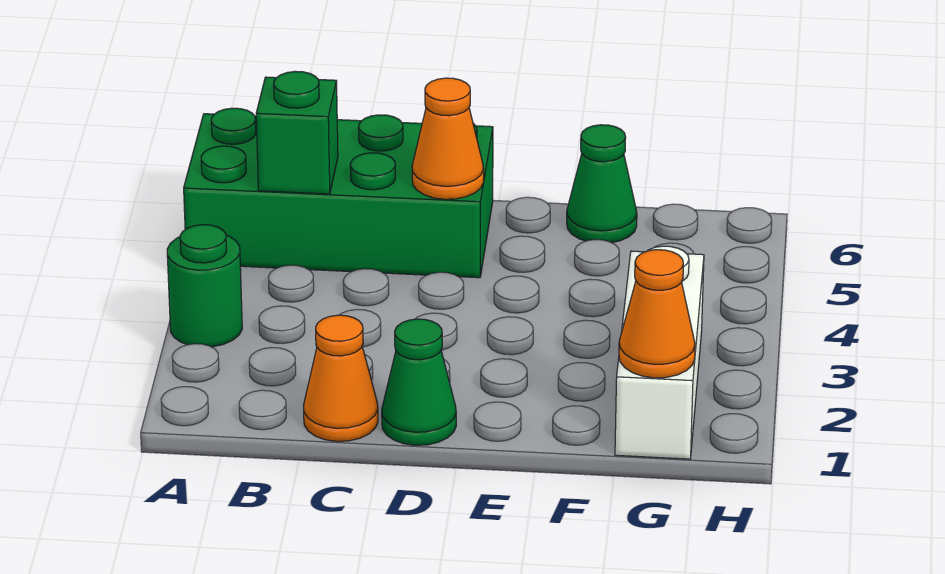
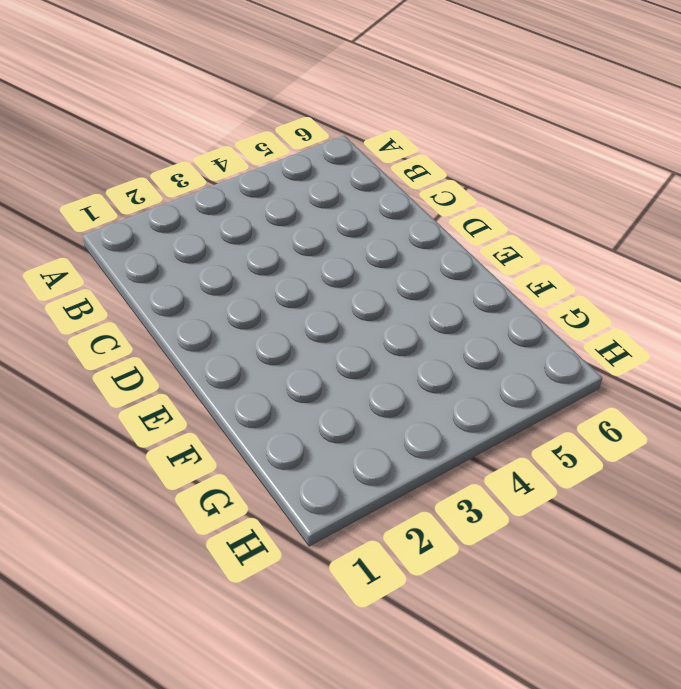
none -> green round brick A3 level 1
none -> green brick A5:D6 level 1

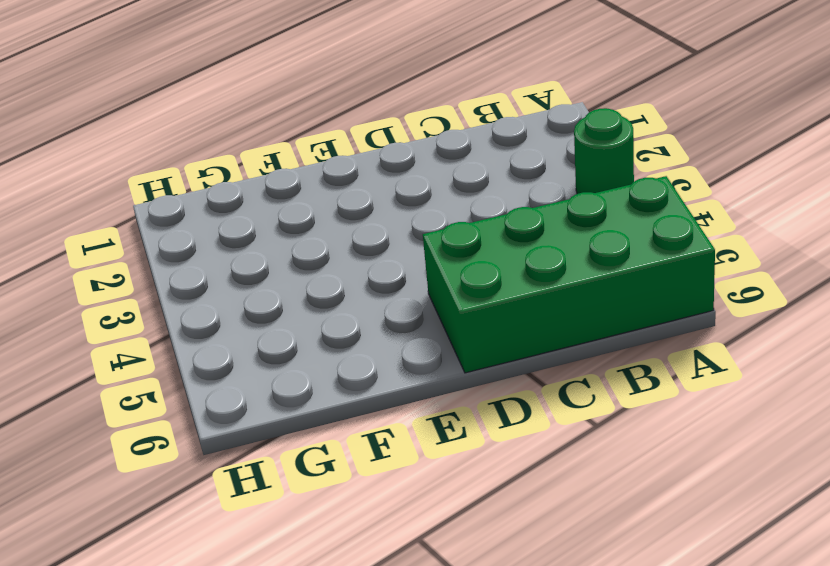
none -> orange cone C1 level 1
none -> green cone D1 level 1

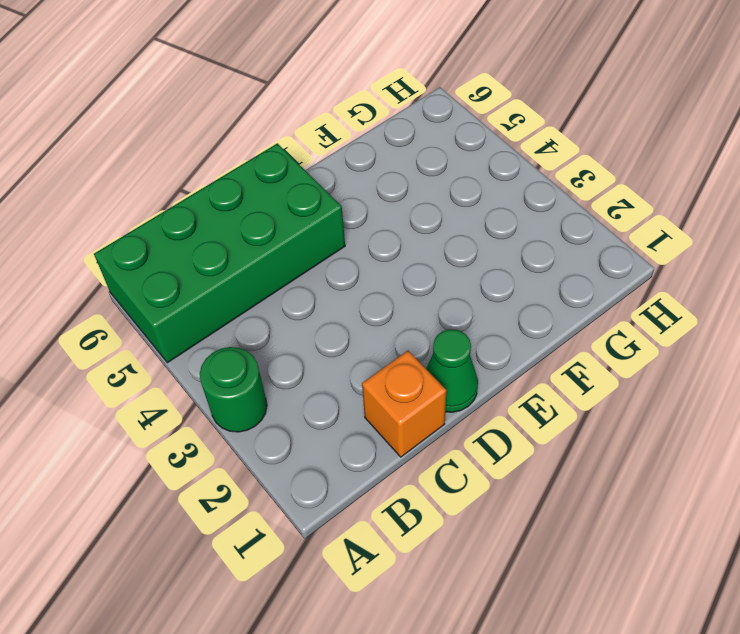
orange brick C1 level 1 -> orange cone C1 level 1
none -> green cone F6 level 1
none -> white brick G1:G3 level 1

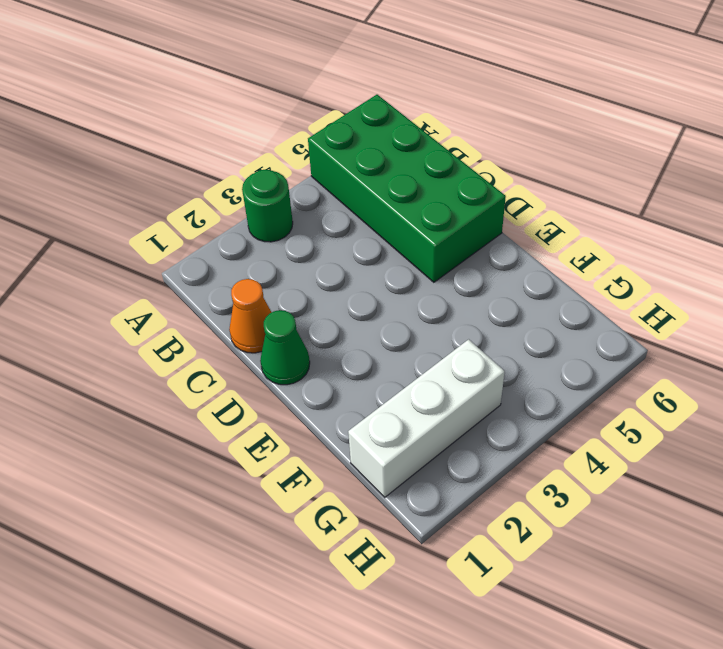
none -> green cone F6 level 1
none -> green brick B5 level 2

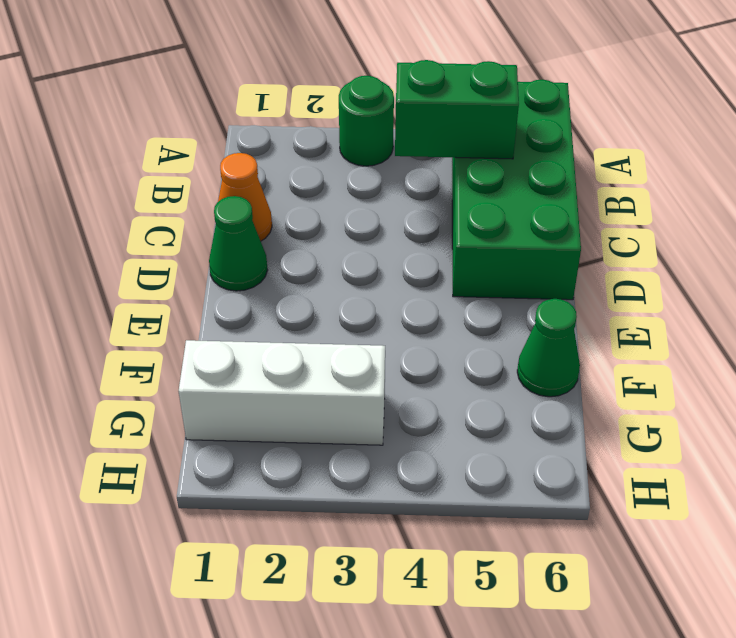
green brick B4:B5 level 2 -> green brick B5 level 2
none -> orange cone D5 level 2
none -> orange cone G1 level 2

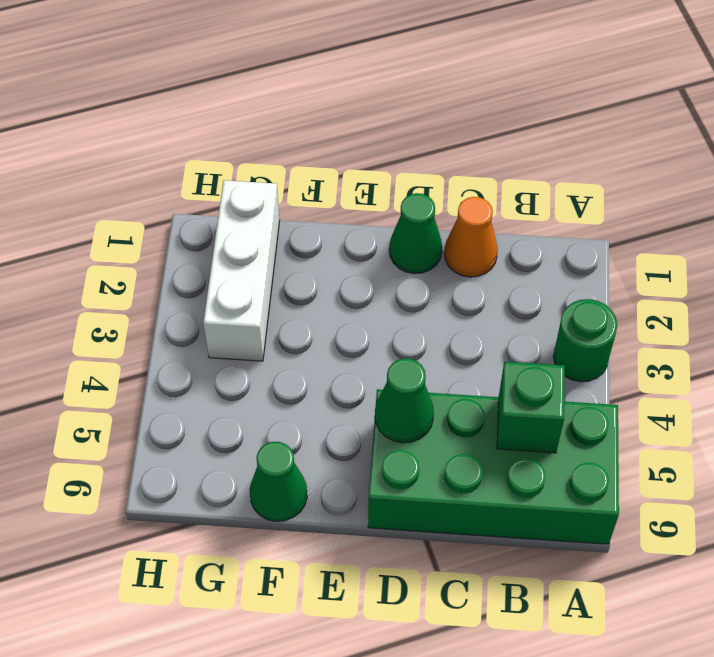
green cone D5 level 2 -> orange cone D5 level 2
none -> orange cone G1 level 2

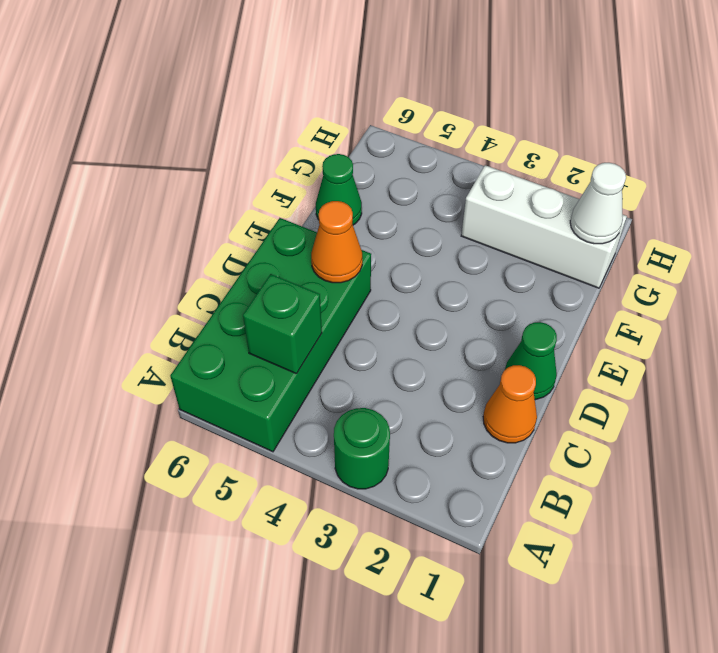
white cone G1 level 2 -> orange cone G1 level 2

